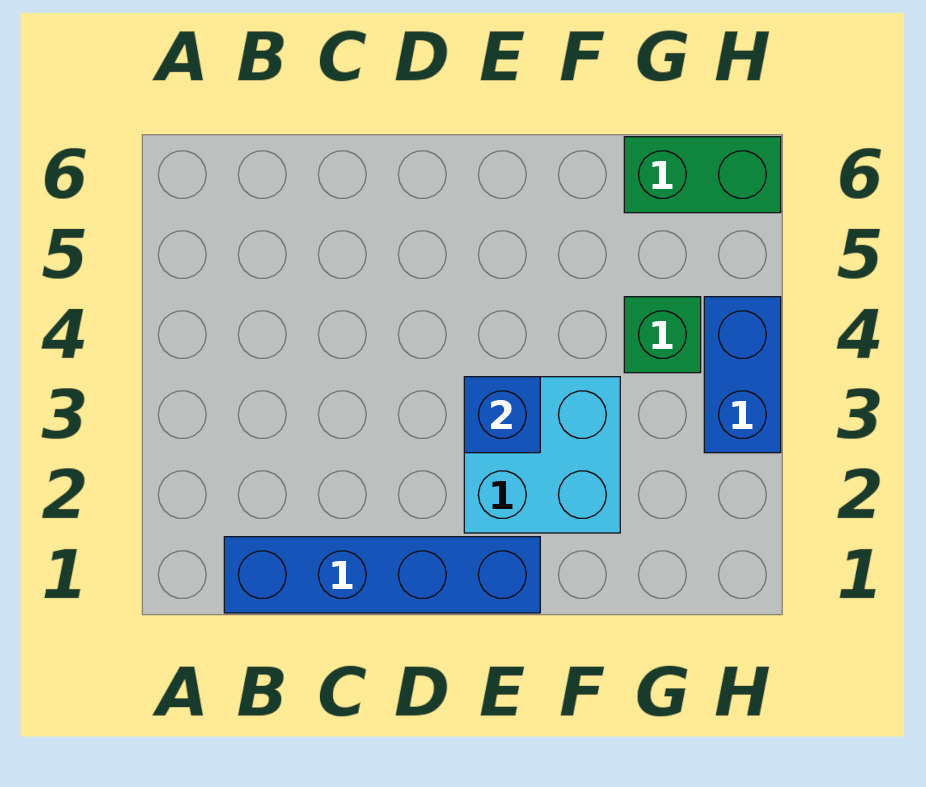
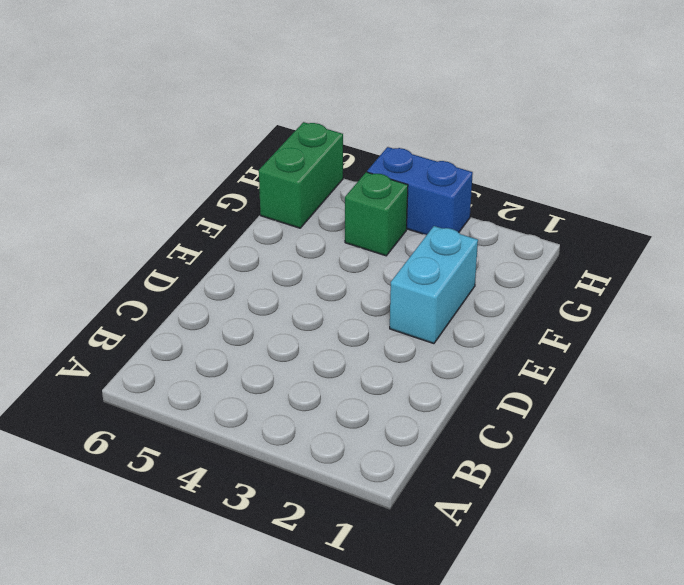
cyan brick E2:F2 level 1 -> cyan brick E2:F3 level 1
none -> blue brick B1:E1 level 1
none -> blue brick E3 level 2

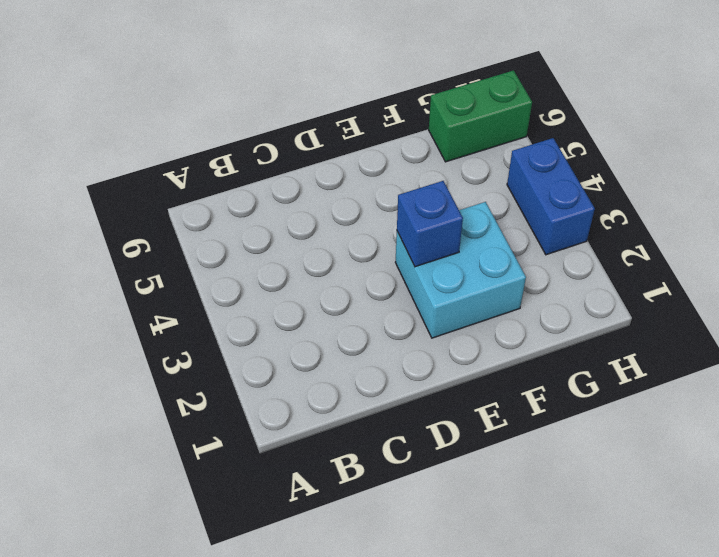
none -> blue brick B1:E1 level 1
none -> green brick G4 level 1

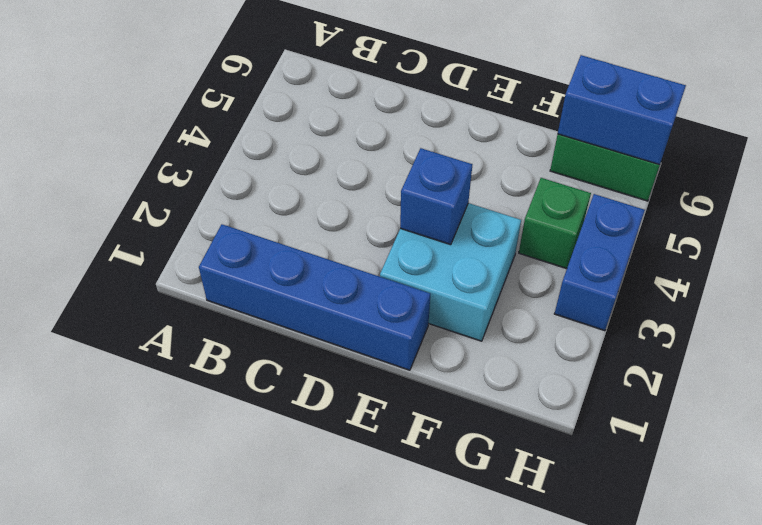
blue brick G6:H6 level 2 -> none

